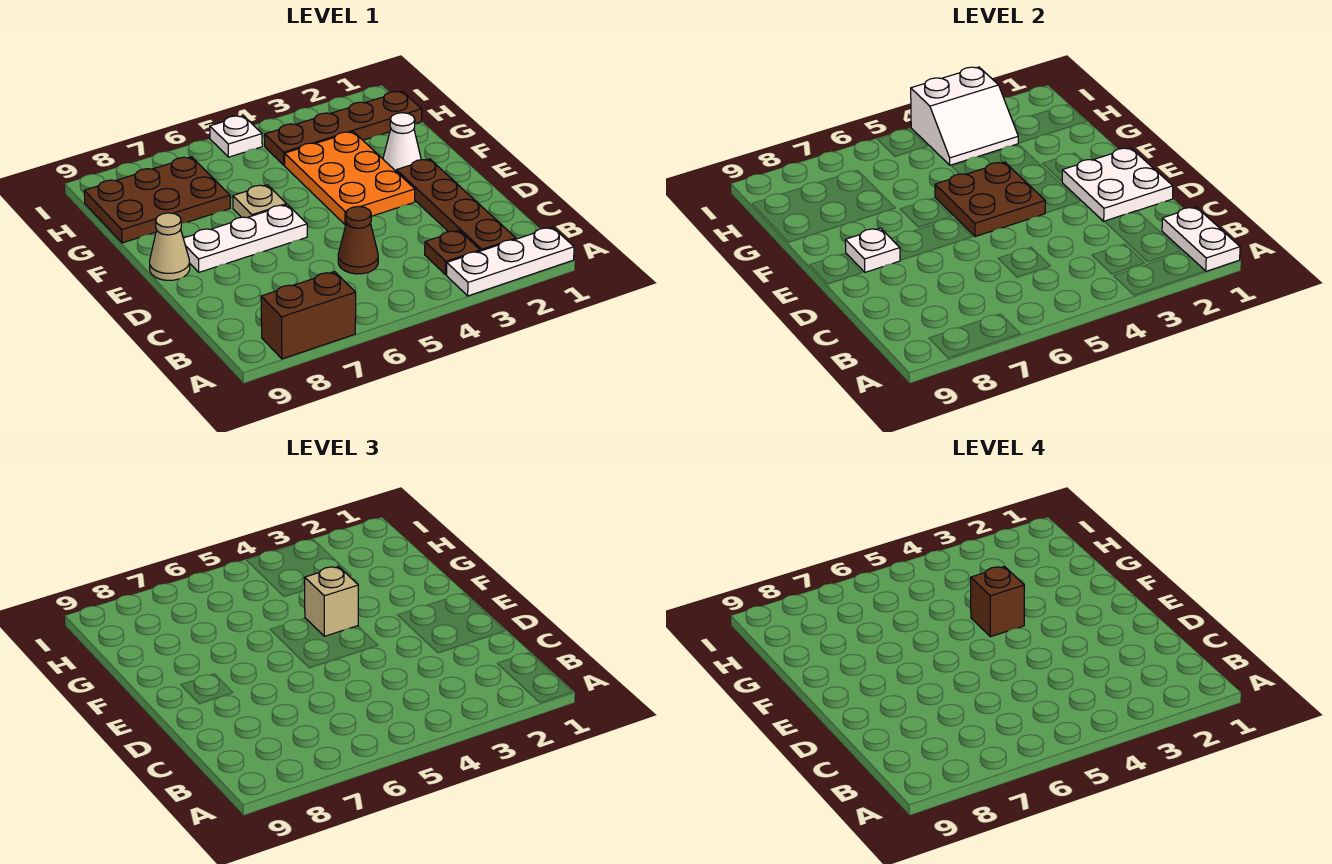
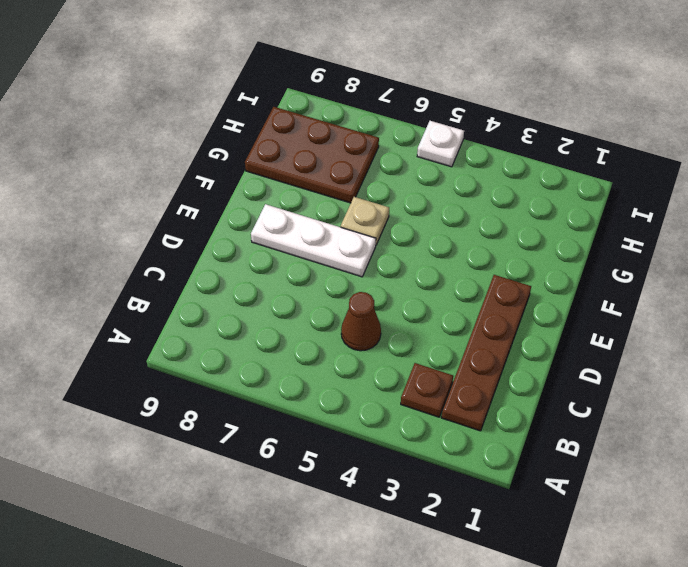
none -> white plate A1:A3 level 1
none -> brown brick A7:A8 level 1
none -> orange plate E3:G4 level 1

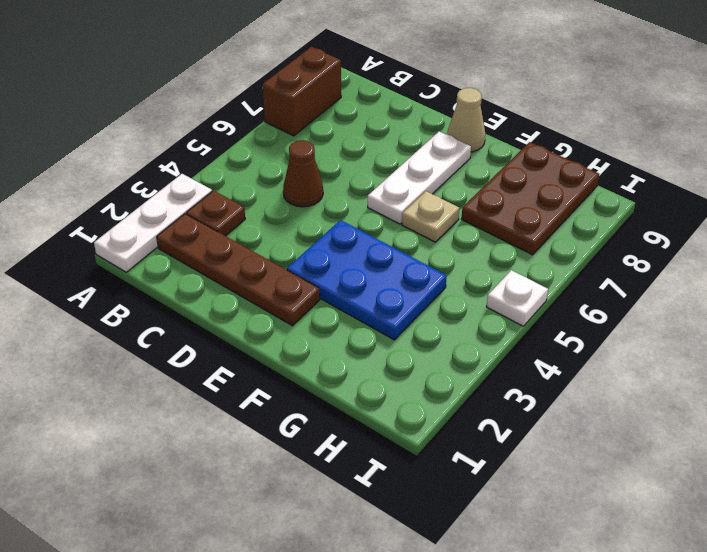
blue plate E3:G4 level 1 -> orange plate E3:G4 level 1
none -> white cone F2 level 1
none -> brown plate H1:H4 level 1
none -> white plate A1:B1 level 2

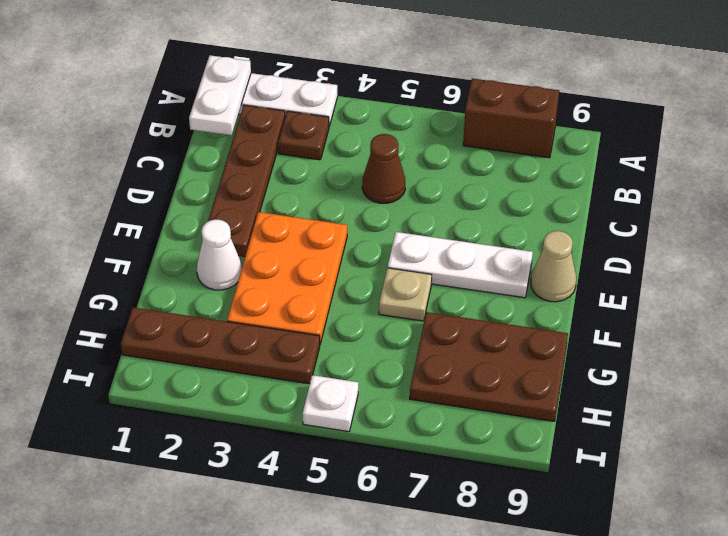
none -> white plate D1:E2 level 2
none -> brown plate E4:F5 level 2
none -> white plate E8 level 2

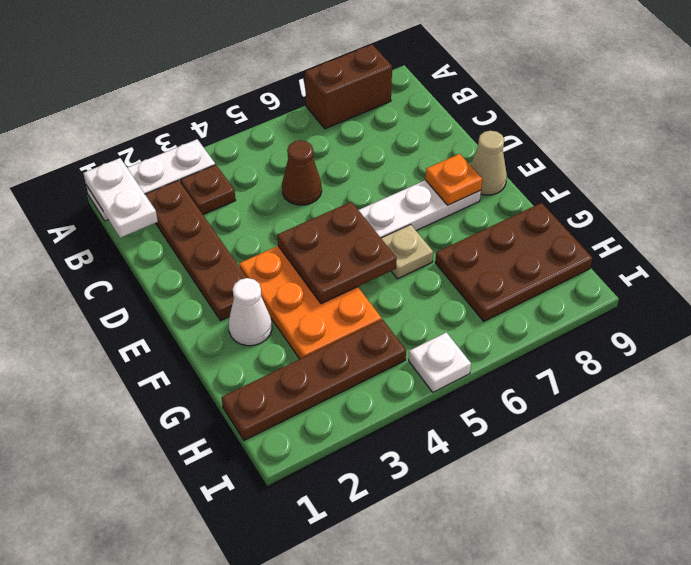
orange plate E8 level 2 -> white plate E8 level 2
none -> white plate D1:E2 level 2
none -> white slope H3:I4 level 2 top I
none -> tan brick F4 level 3

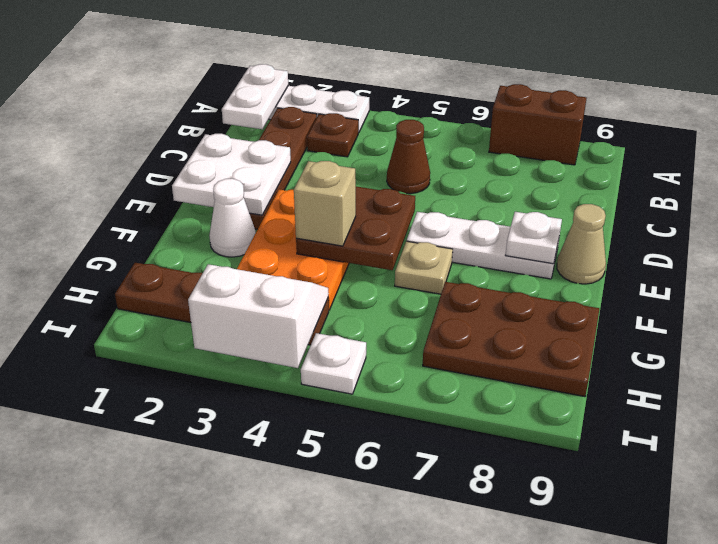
none -> brown brick F4 level 4

